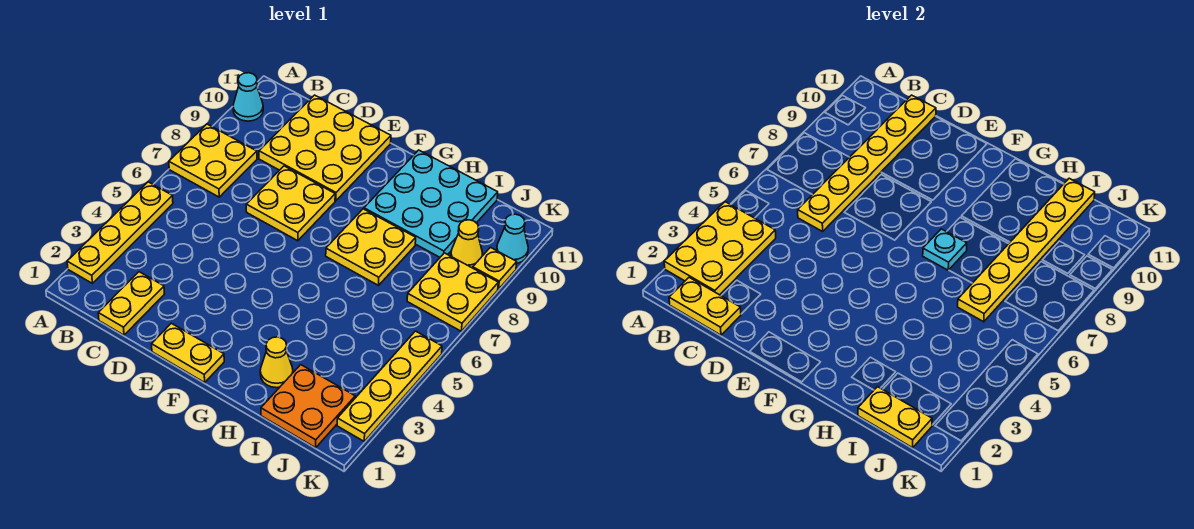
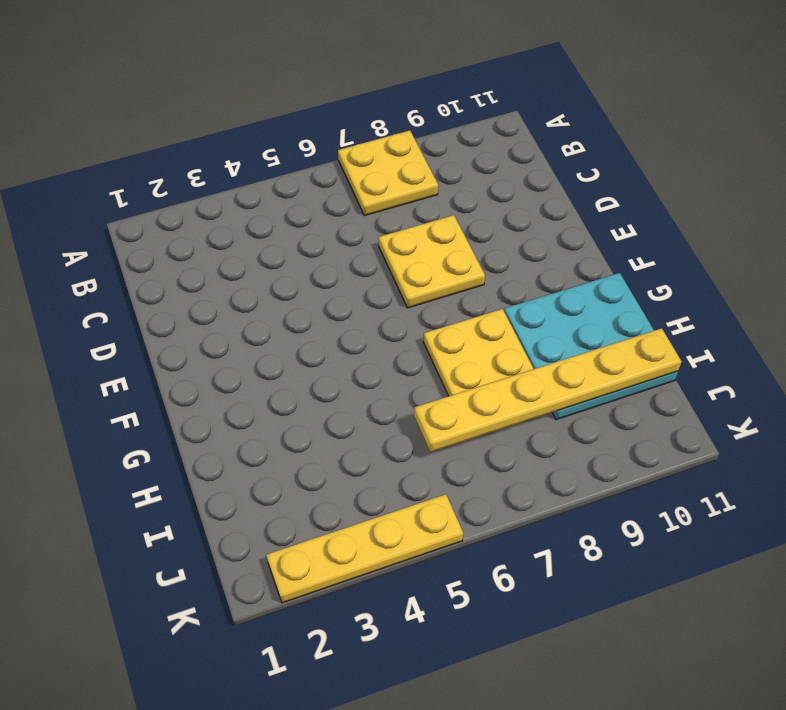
none -> yellow plate A2:A5 level 1
none -> cyan cone A10 level 1
none -> yellow plate C1:C2 level 1

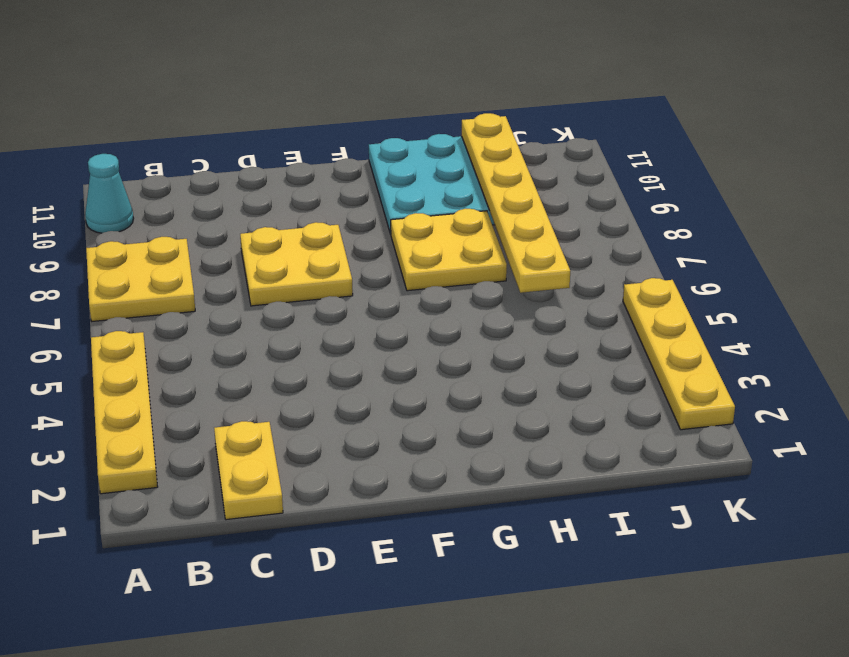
none -> yellow plate C9:E11 level 1
none -> yellow plate E1:F1 level 1
none -> yellow cone H2 level 1

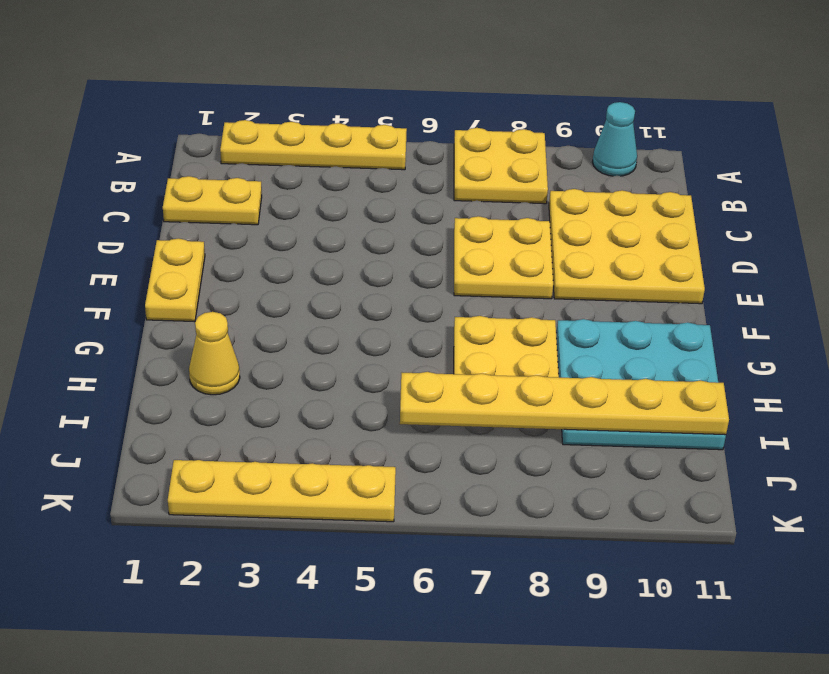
none -> orange plate I1:J2 level 1
none -> yellow plate J7:K8 level 1
none -> yellow cone J9 level 1

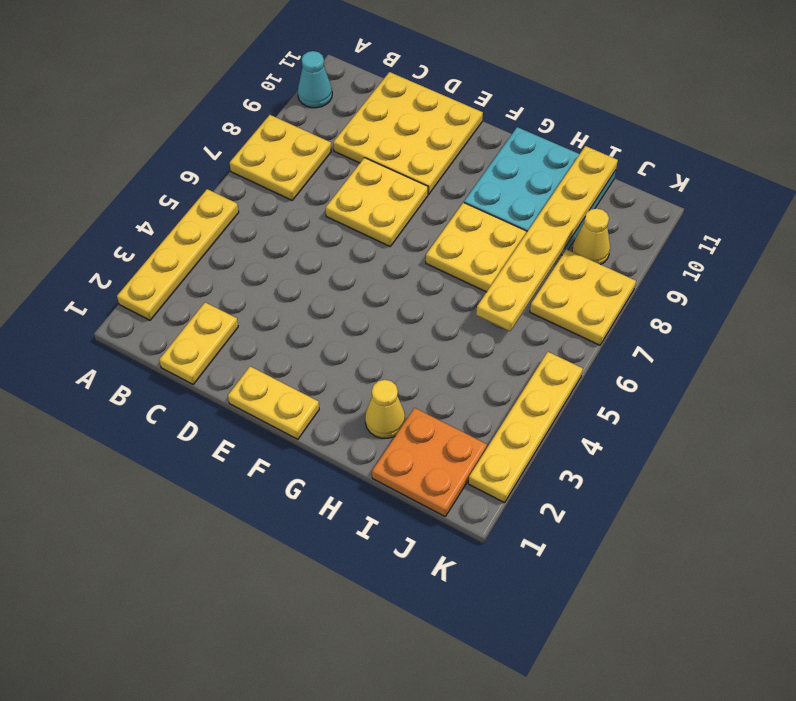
none -> yellow plate K9 level 1
none -> cyan cone K10 level 1
none -> yellow plate A2:B4 level 2

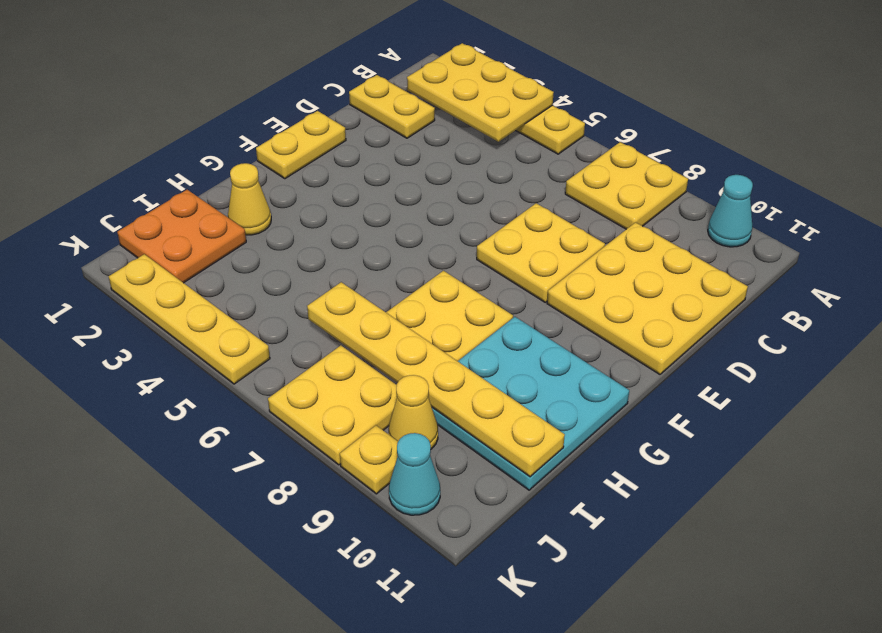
none -> yellow plate B1:C1 level 2
none -> yellow plate C6:C11 level 2
none -> cyan plate G7 level 2

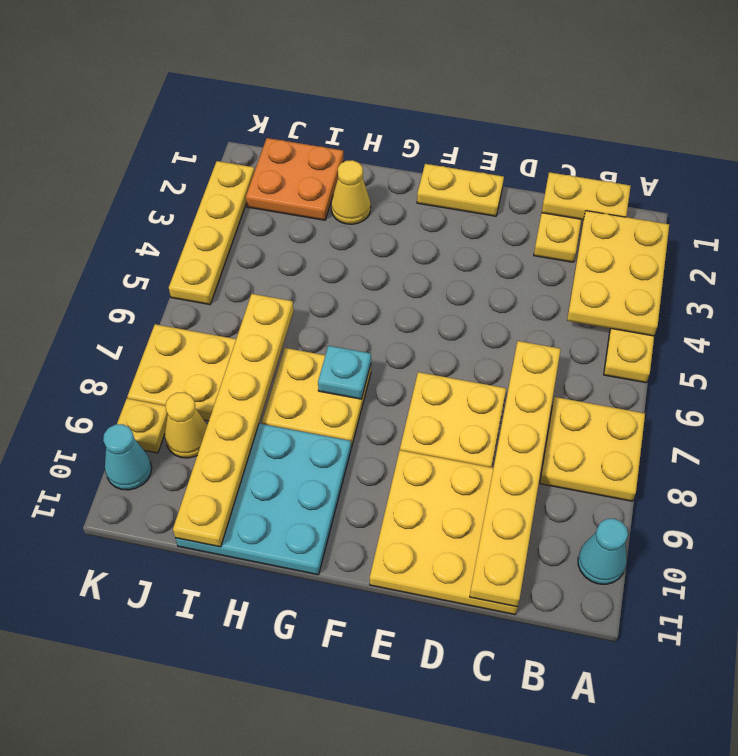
none -> yellow plate I1:J1 level 2

